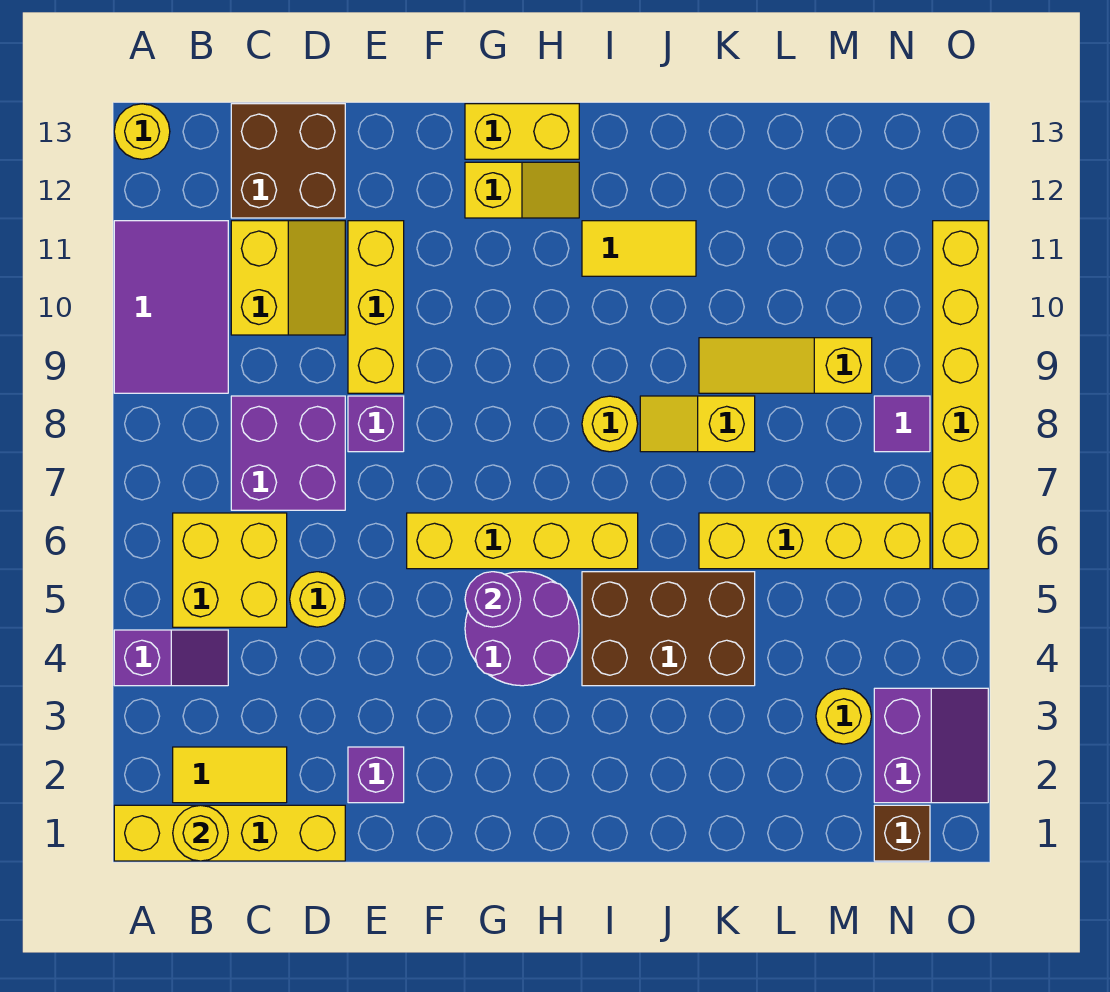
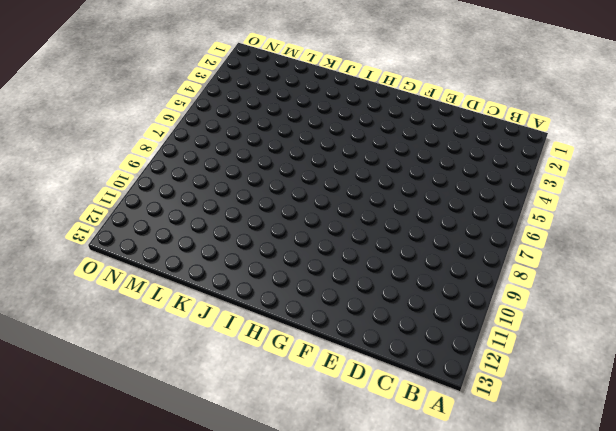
none -> yellow brick A1:D1 level 1
none -> purple slope A4:B4 level 1 top A
none -> purple tile A9:B11 level 1
none -> yellow round brick A13 level 1

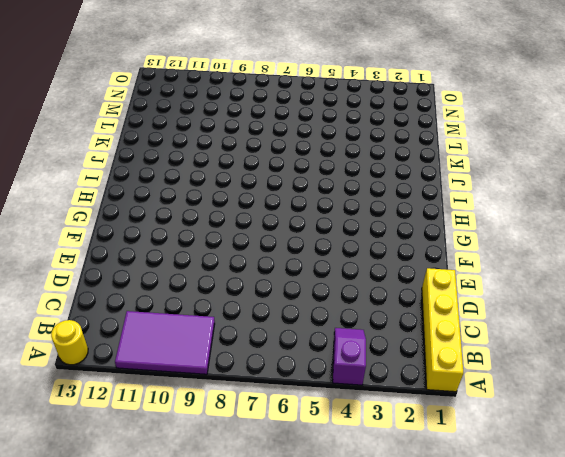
none -> yellow tile B2:C2 level 1
none -> yellow brick B5:C6 level 1
none -> purple brick C7:D8 level 1
none -> yellow slope C10:D11 level 1 top C

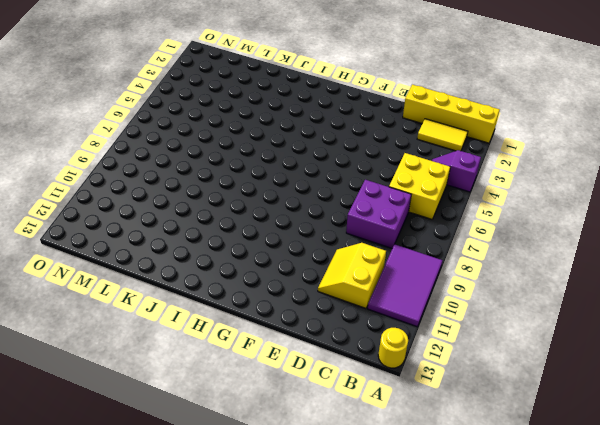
none -> brown brick C12:D13 level 1
none -> yellow round brick D5 level 1
none -> purple brick E2 level 1
none -> purple brick E8 level 1

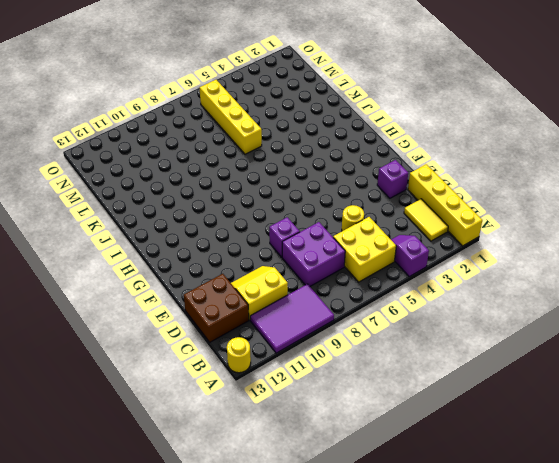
none -> yellow brick E9:E11 level 1
none -> yellow brick F6:I6 level 1
none -> purple round brick G4:H5 level 1
none -> yellow slope G12:H12 level 1 top G

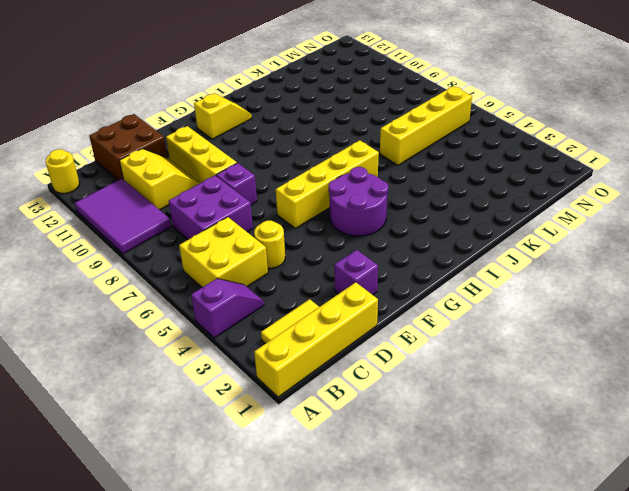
none -> yellow brick G13:H13 level 1
none -> brown brick I4:K5 level 1
none -> yellow round brick I8 level 1
none -> yellow tile I11:J11 level 1

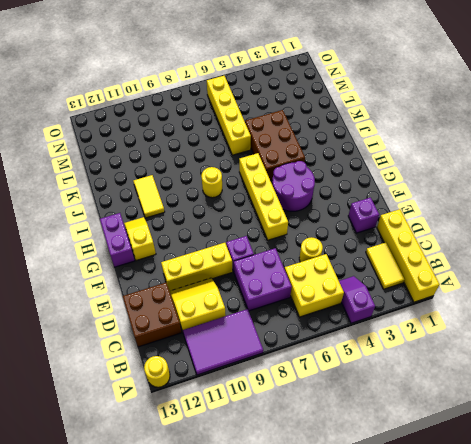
purple brick G13:H13 level 1 -> yellow brick G13:H13 level 1
none -> yellow slope J8:K8 level 1 top K
none -> yellow slope K9:M9 level 1 top M
none -> yellow round brick M3 level 1
none -> brown brick N1 level 1

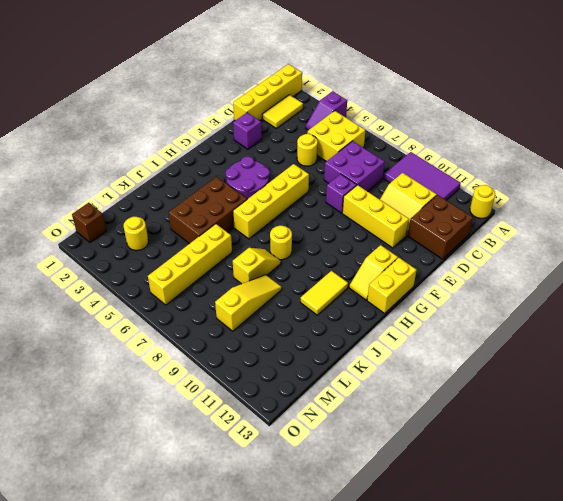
none -> purple slope N2:O3 level 1 top N
none -> purple tile N8 level 1
none -> yellow brick O6:O11 level 1
none -> yellow round brick B1 level 2

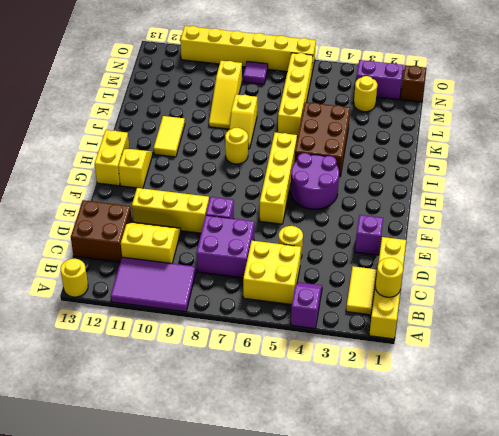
none -> purple round brick G5 level 2

